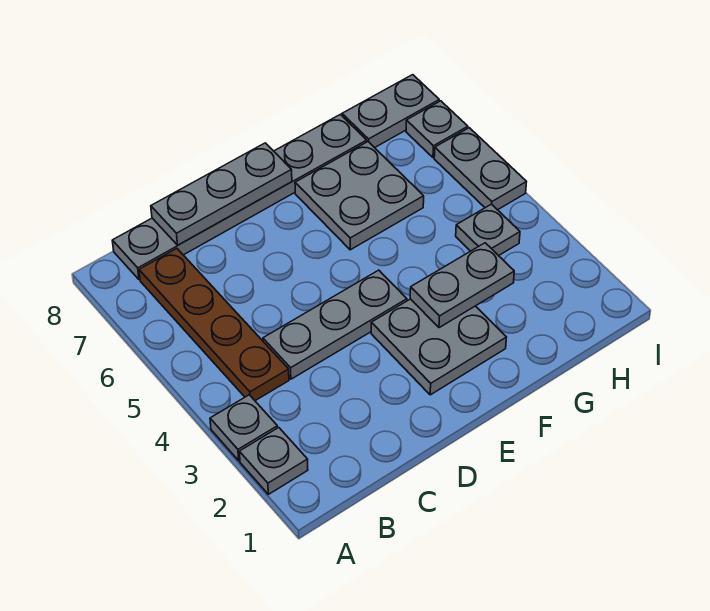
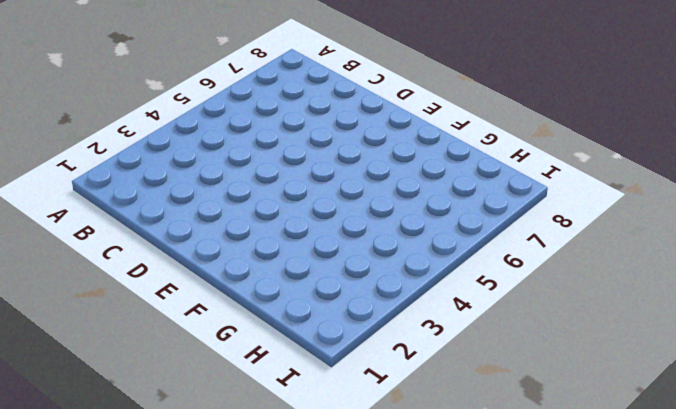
none -> grey plate A2 level 1
none -> grey plate A3 level 1
none -> brown plate B4:B7 level 1

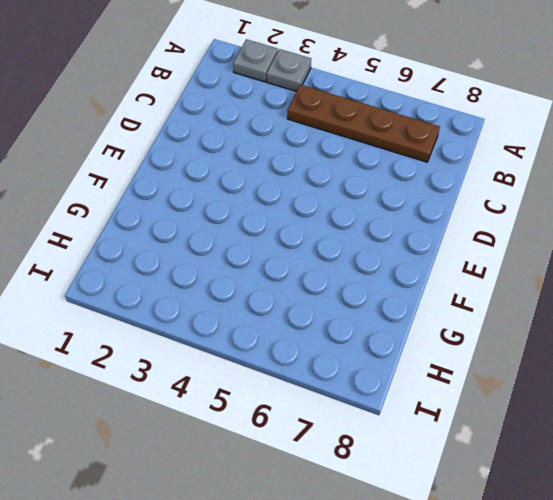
none -> grey plate B8:G8 level 1
none -> grey plate C4:E4 level 1
none -> grey plate E2:F3 level 1

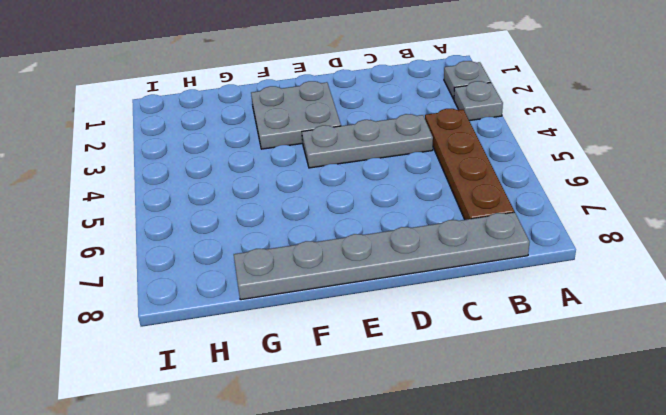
none -> grey plate F6:G7 level 1
none -> grey plate H4 level 1
none -> grey plate H8:I8 level 1

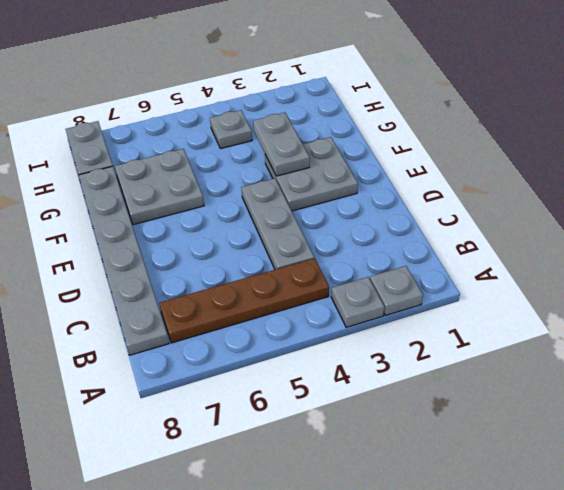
none -> grey plate I5:I6 level 1
none -> grey plate I7 level 1
none -> grey plate C8:E8 level 2

